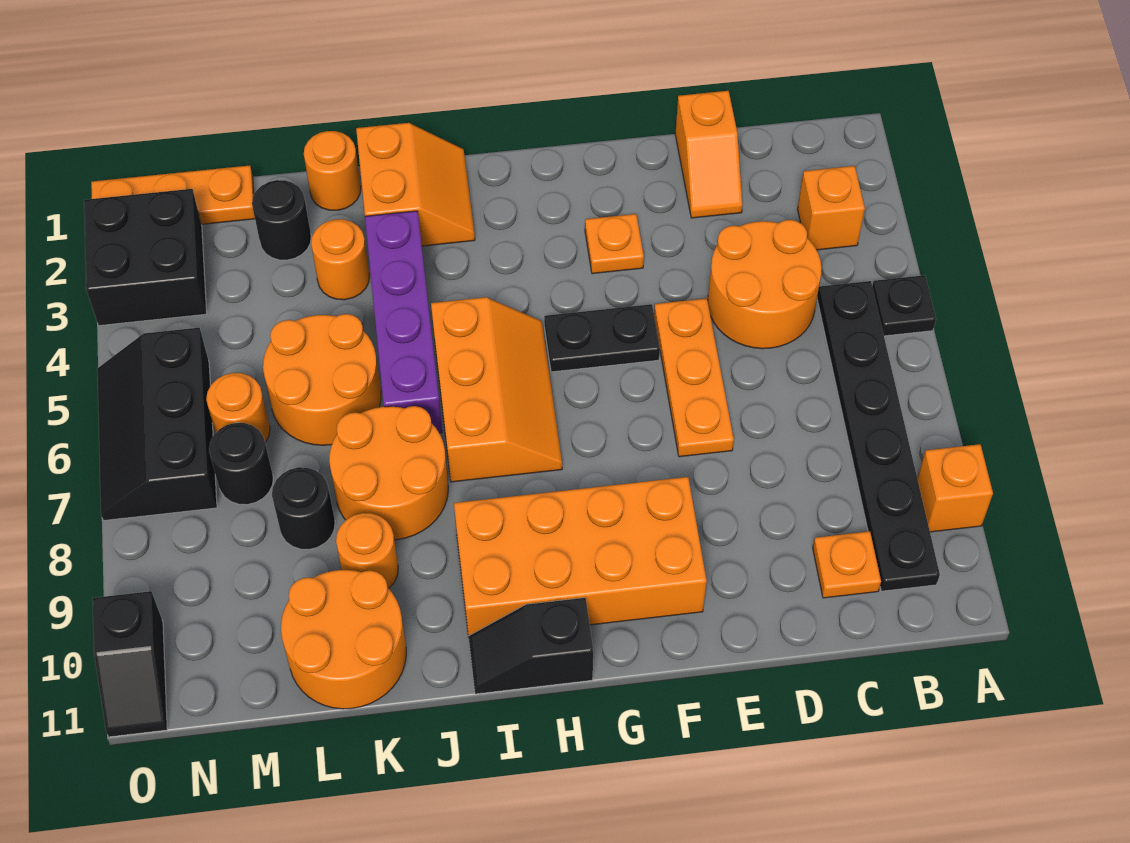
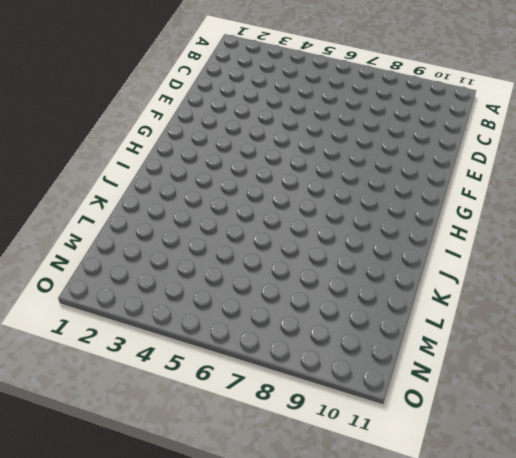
none -> black plate A5 level 1
none -> orange brick A9 level 1
none -> orange brick B3 level 1

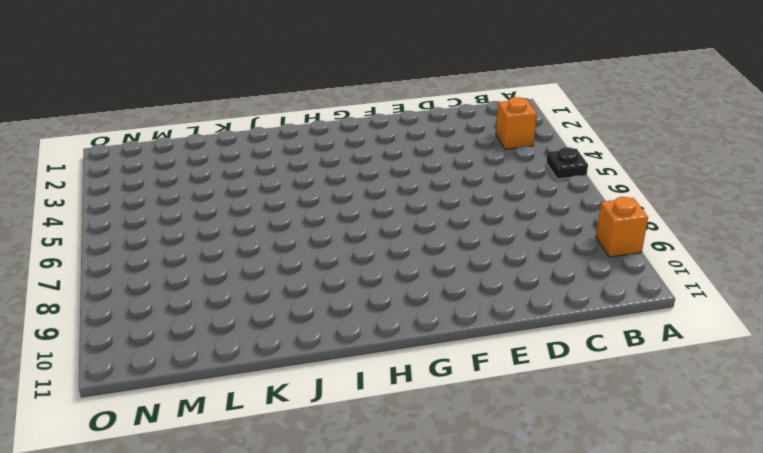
none -> black plate B5:B10 level 1
none -> orange round brick C4:D5 level 1
none -> orange plate C10 level 1

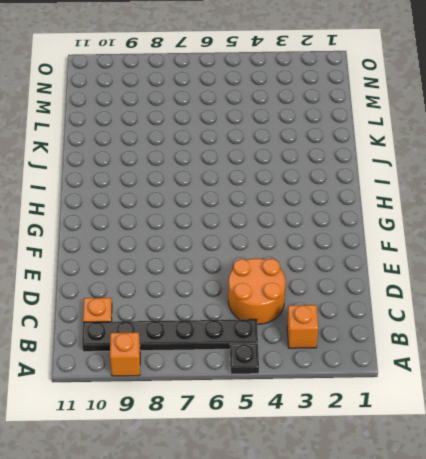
none -> orange slope D1:D2 level 1 top 1
none -> orange plate E5:E7 level 1
none -> orange plate F3 level 1

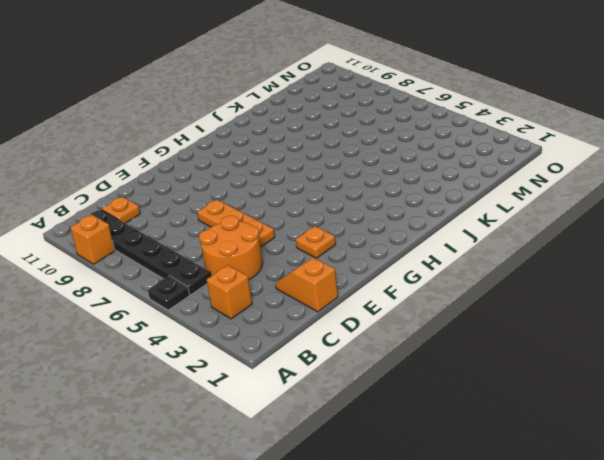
none -> black plate F5:G5 level 1
none -> orange brick F9:I10 level 1
none -> orange slope H5:I7 level 1 top I

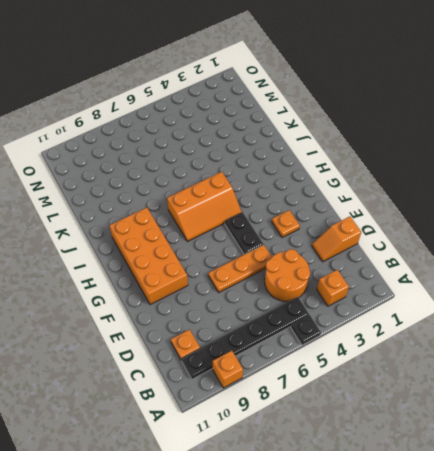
none -> black slope H11:I11 level 1 top H
none -> orange slope I1:J2 level 1 top J
none -> purple brick J3:J6 level 1

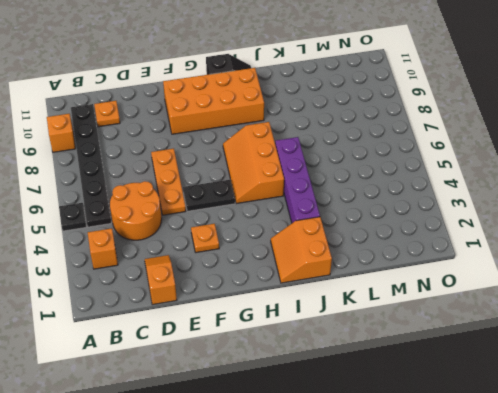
none -> orange round brick J7:K8 level 1
none -> orange round brick K1 level 1
none -> orange round brick K3 level 1

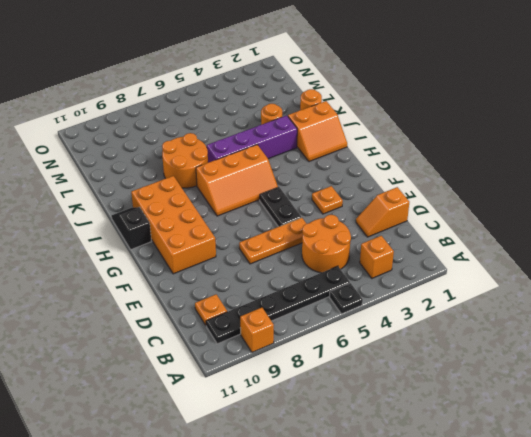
none -> orange round brick K5:L6 level 1
none -> orange round brick K9 level 1
none -> orange round brick K10:L11 level 1

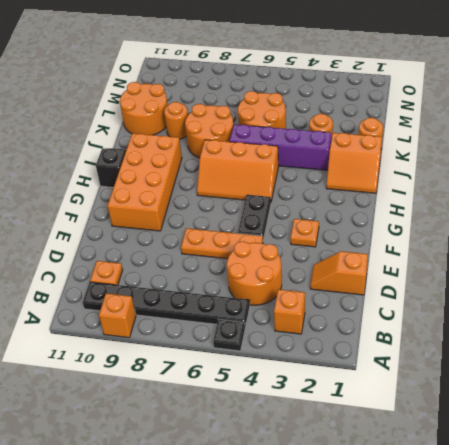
none -> black round brick L2 level 1
none -> black round brick L8 level 1
none -> orange plate M1:O1 level 1

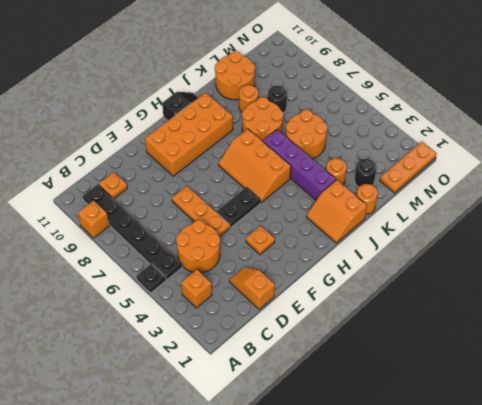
none -> orange round brick M6 level 1
none -> black round brick M7 level 1
none -> black brick N2:O3 level 1

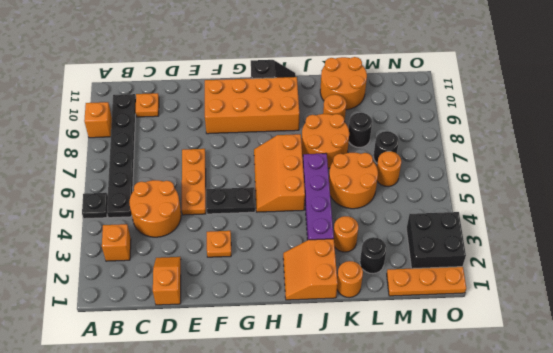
none -> black slope N5:O7 level 1 top N
none -> black slope O10:O11 level 1 top 10

